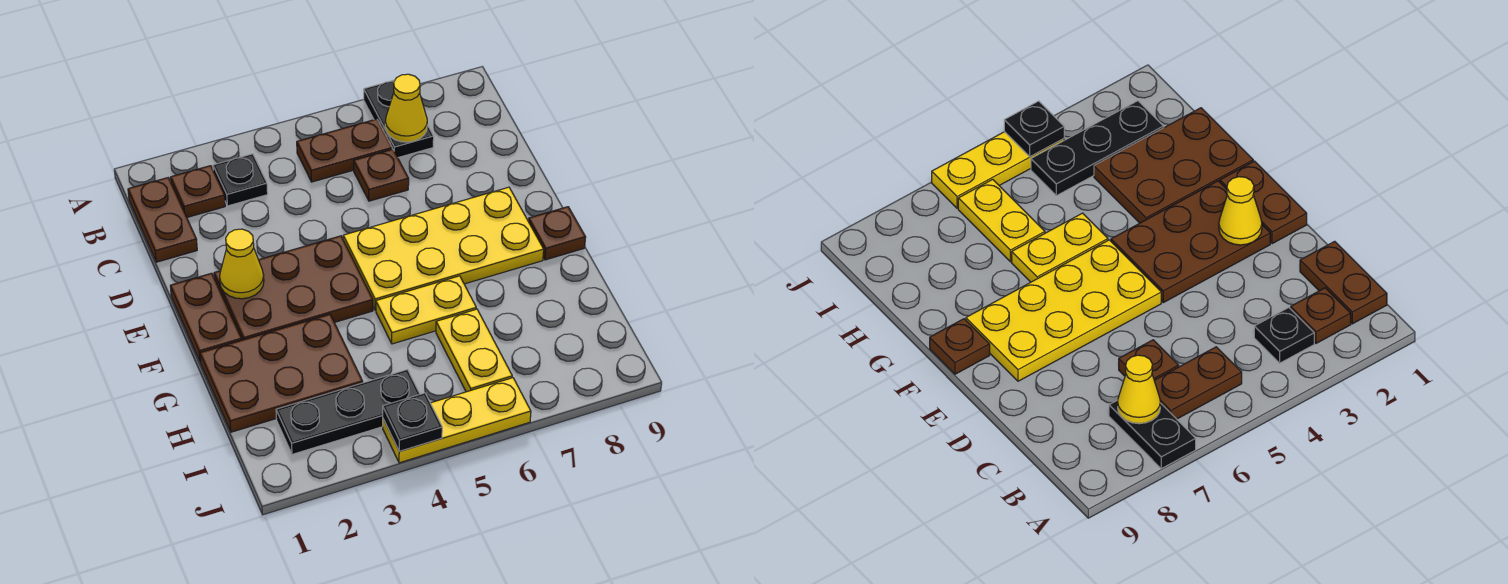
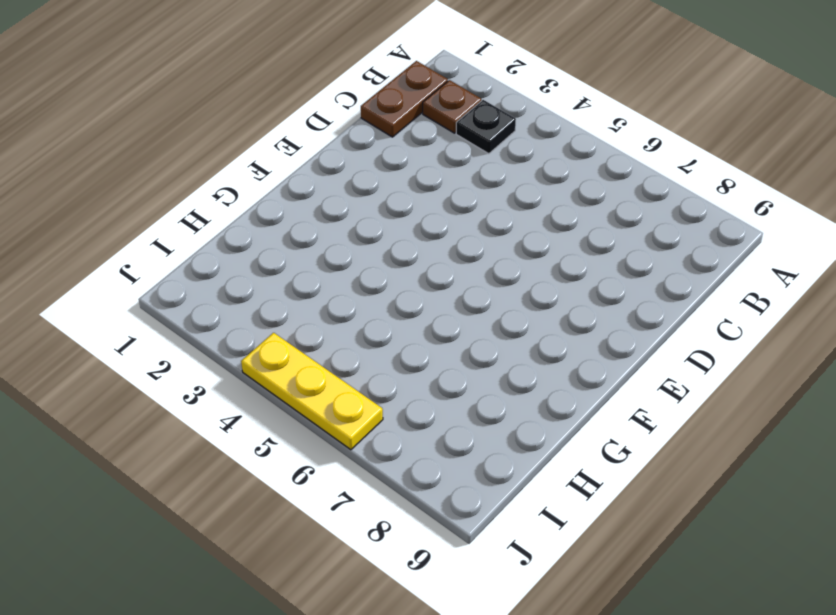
none -> black plate A7:B7 level 1
none -> brown plate B5:B6 level 1
none -> brown plate C6 level 1

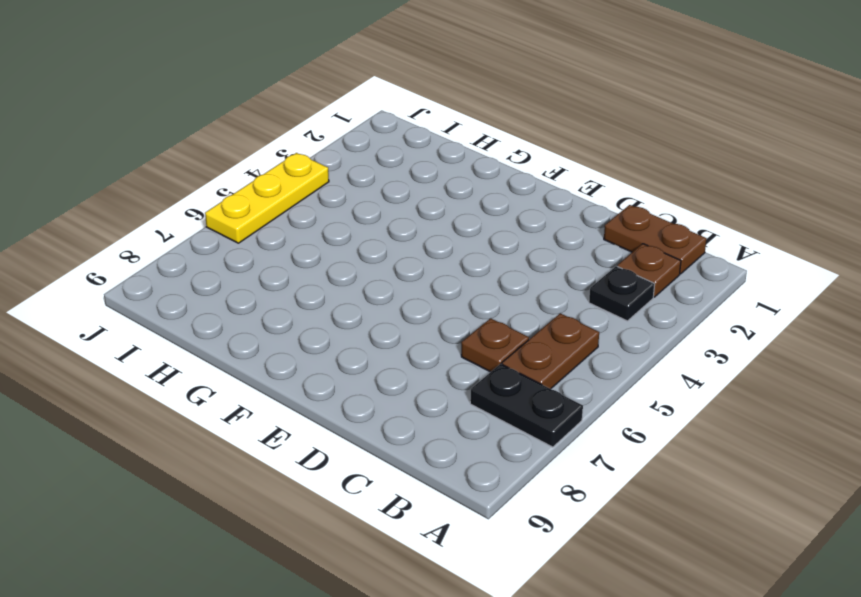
none -> brown plate E1:F1 level 1
none -> brown plate E2:F4 level 1
none -> yellow plate E5:F8 level 1

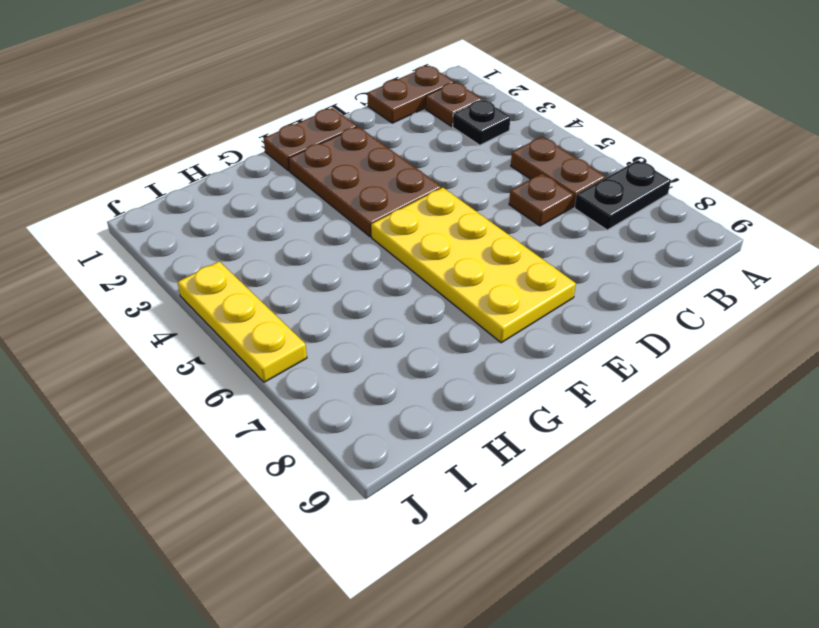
none -> brown plate F9 level 1
none -> brown plate G1:H3 level 1
none -> yellow plate G5:G6 level 1

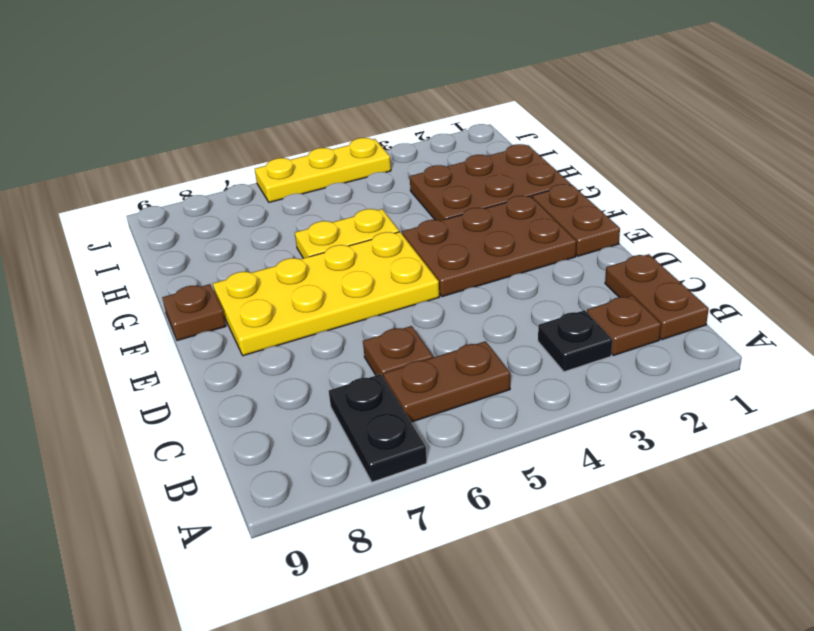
none -> yellow plate H6:I6 level 1
none -> black plate I2:I4 level 1
none -> yellow cone B7 level 2

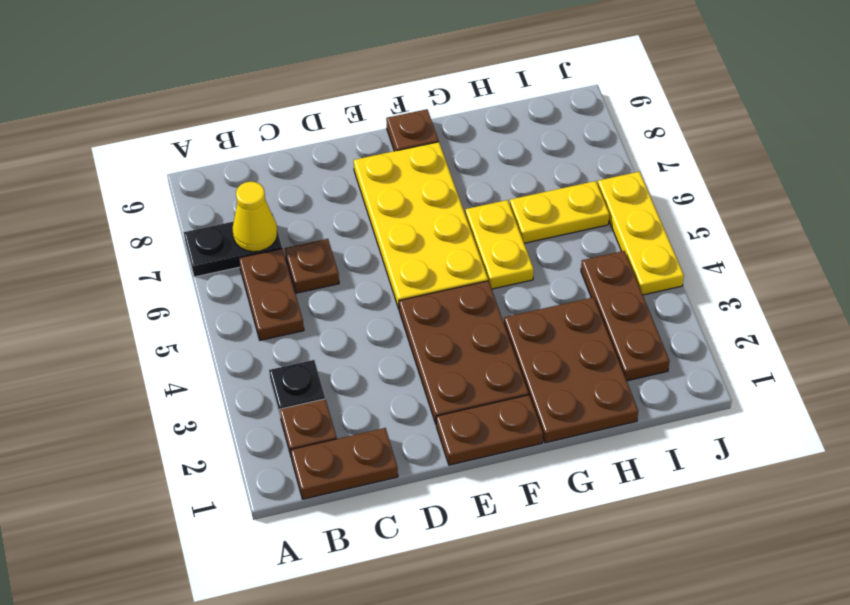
brown plate I2:I4 level 1 -> black plate I2:I4 level 1
none -> yellow cone E2 level 2
none -> black plate J4 level 2

